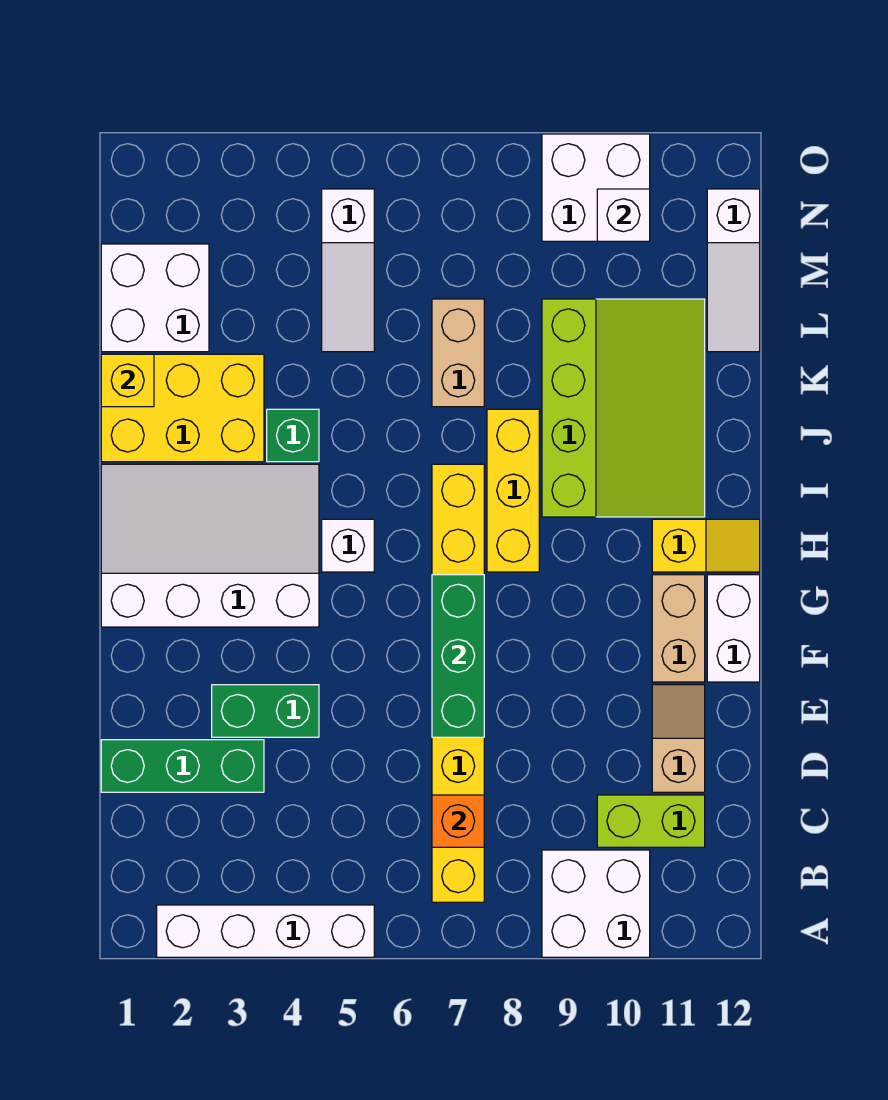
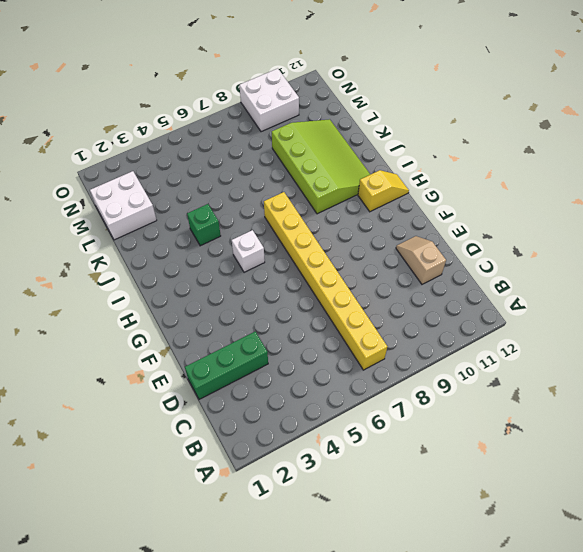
none -> white brick A2:A5 level 1
none -> white brick A9:B10 level 1
none -> lime brick C10:C11 level 1

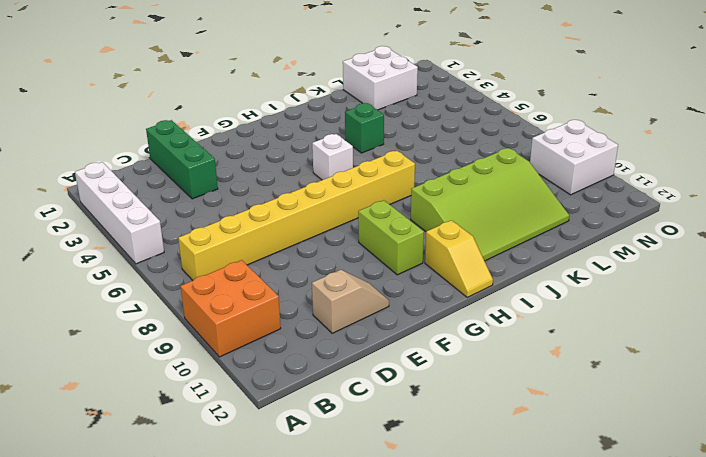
orange brick A9:B10 level 1 -> white brick A9:B10 level 1
lime brick G9:G10 level 1 -> lime brick C10:C11 level 1
none -> green brick E3:E4 level 1
none -> tan brick F11:G11 level 1
none -> white brick F12:G12 level 1

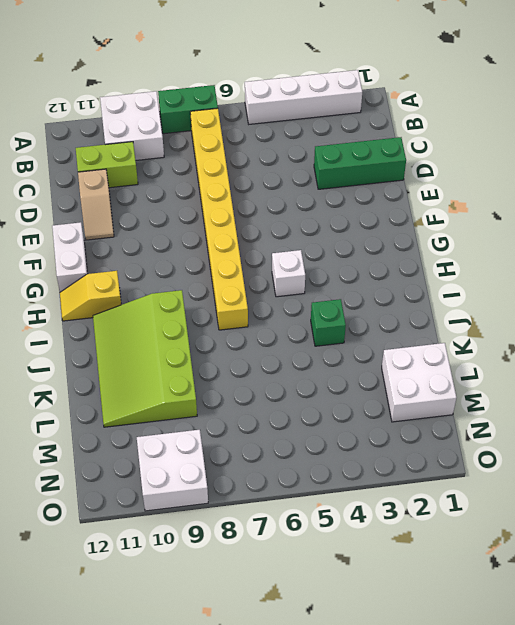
green brick A7:A8 level 1 -> green brick E3:E4 level 1
none -> tan brick F11:G11 level 1
none -> white slope G1:I4 level 1 top G
none -> yellow brick H8:J8 level 1

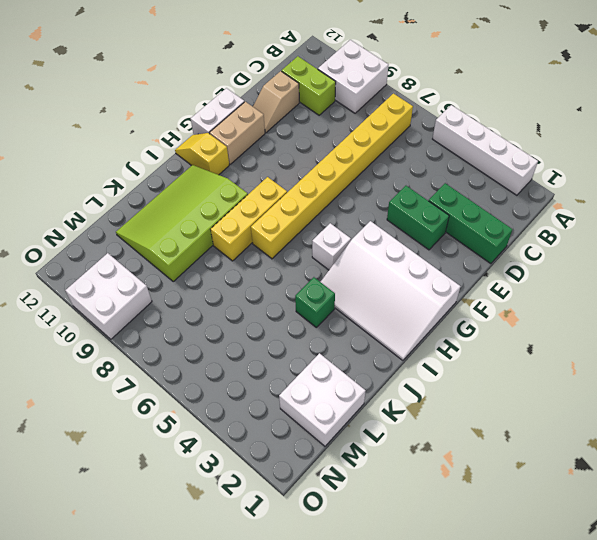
none -> yellow brick J1:K3 level 1
none -> tan brick K7:L7 level 1
none -> white slope L5:N5 level 1 top N

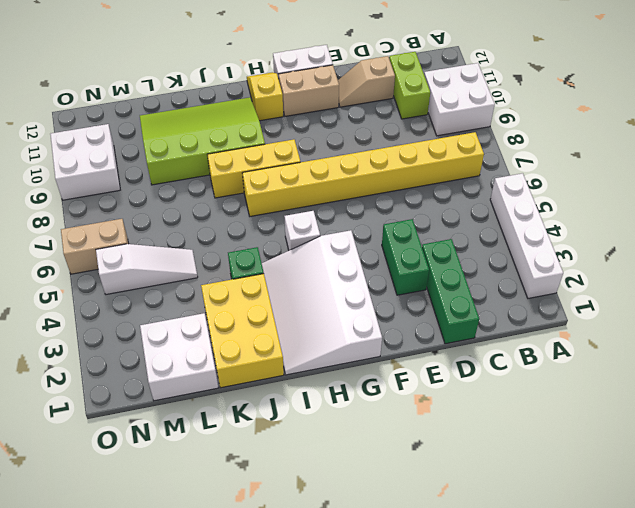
tan brick N6:O6 level 1 -> tan brick K7:L7 level 1
none -> white slope L12:N12 level 1 top N
none -> orange brick C7 level 2
none -> green brick E7:G7 level 2

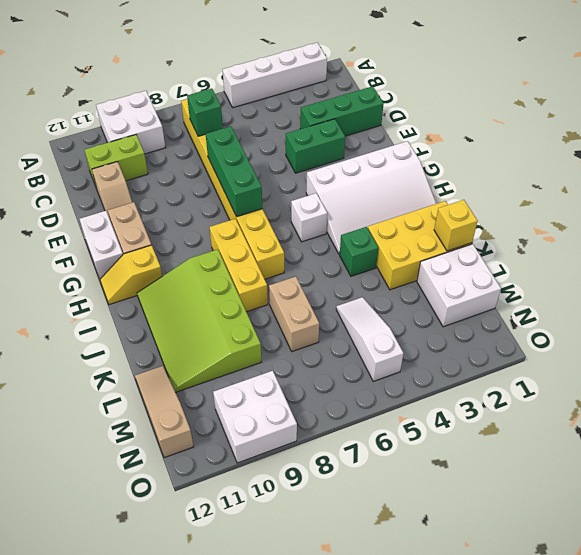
green brick C7 level 2 -> orange brick C7 level 2
tan slope L12:N12 level 1 top N -> white slope L12:N12 level 1 top N
none -> white brick N10 level 2

